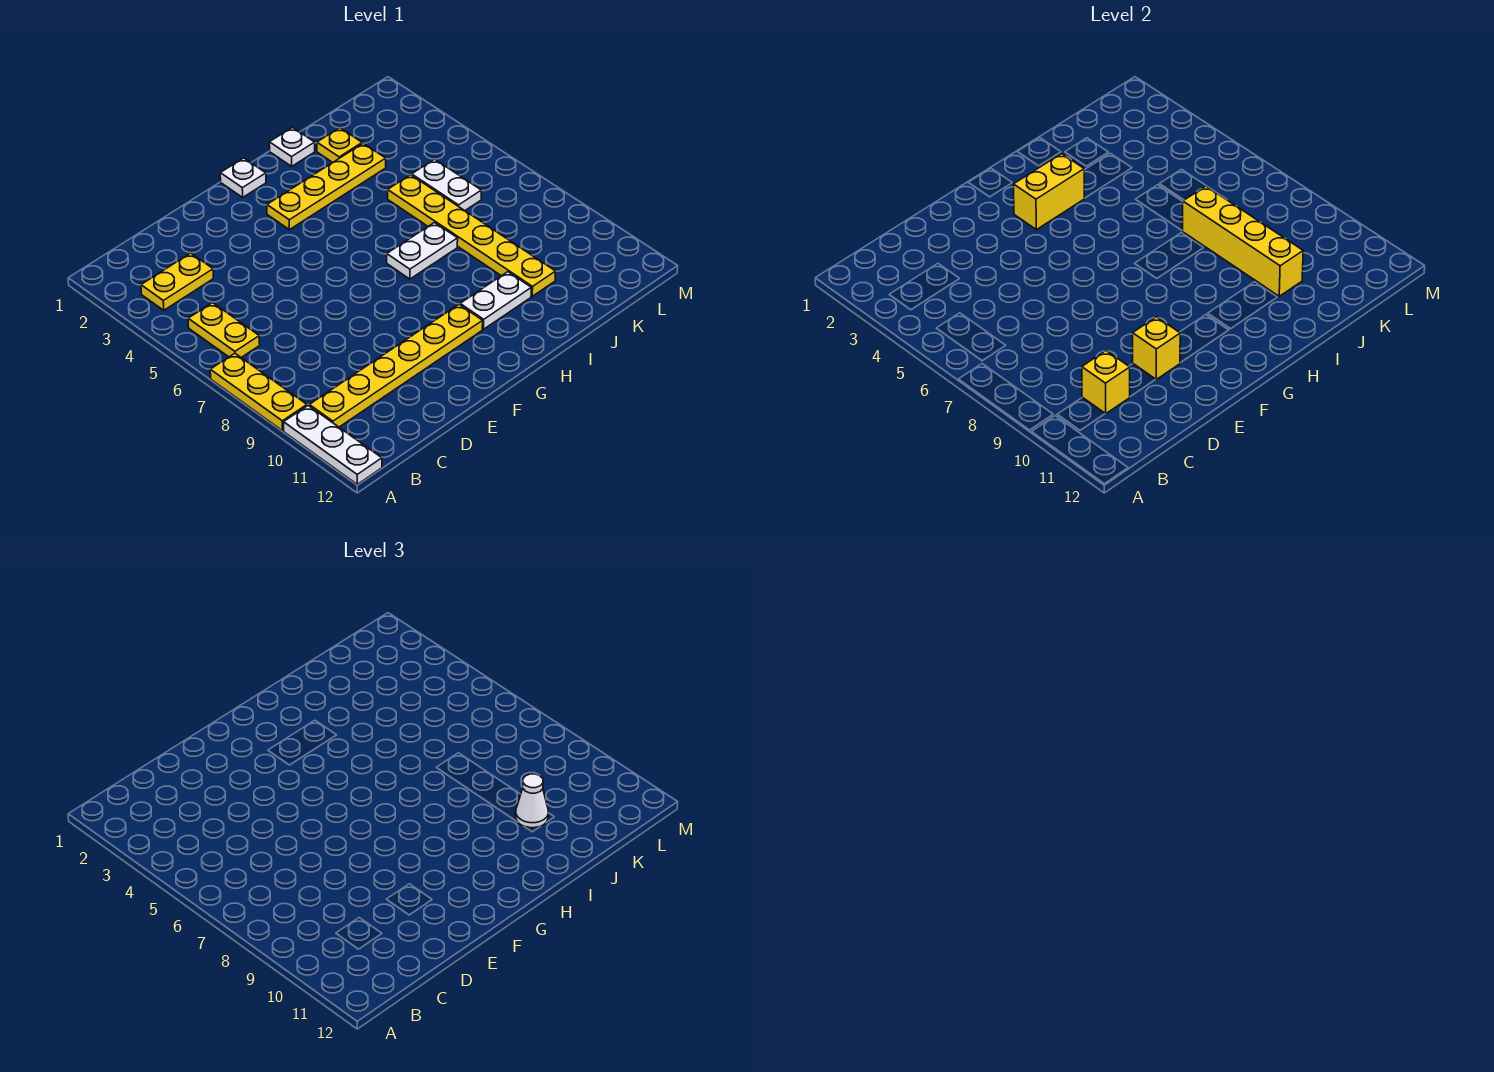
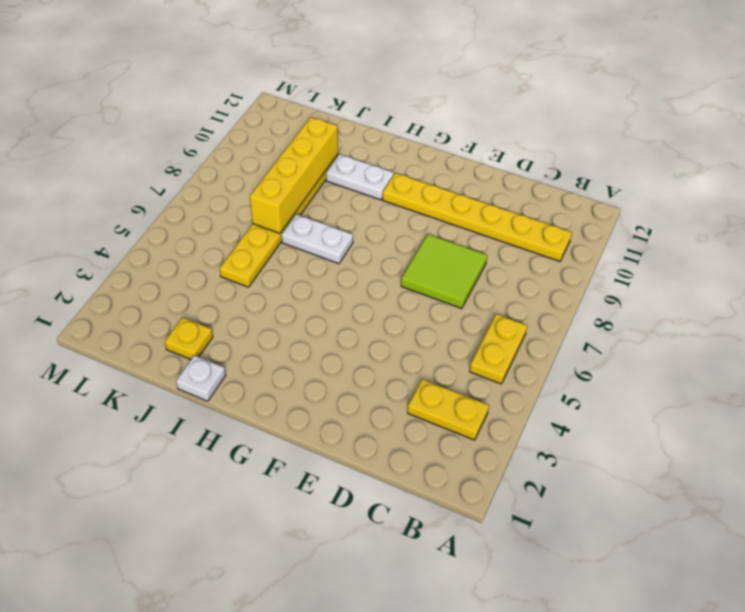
lime tile D7:E8 level 1 -> none
none -> yellow plate A7:A9 level 1
none -> white plate A10:A12 level 1
none -> white plate G1 level 1

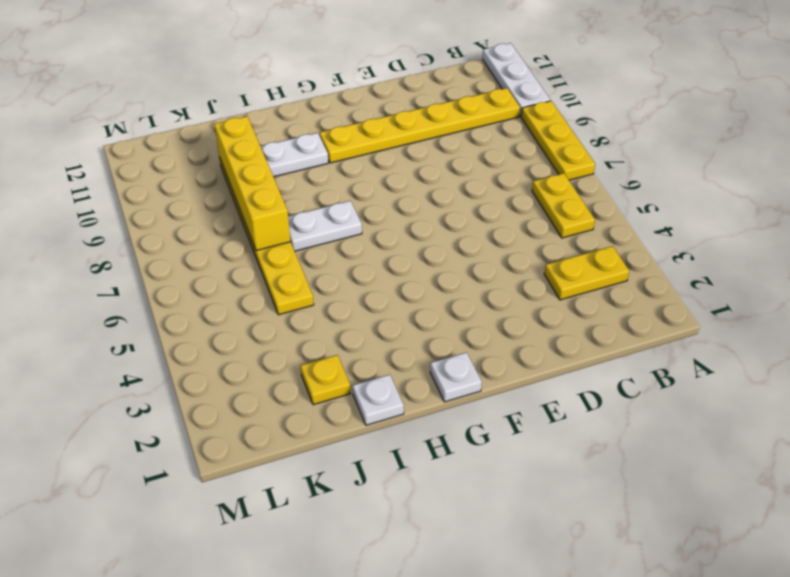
none -> yellow plate G3:J3 level 1
none -> white plate K5:K6 level 1
none -> yellow brick C10 level 2

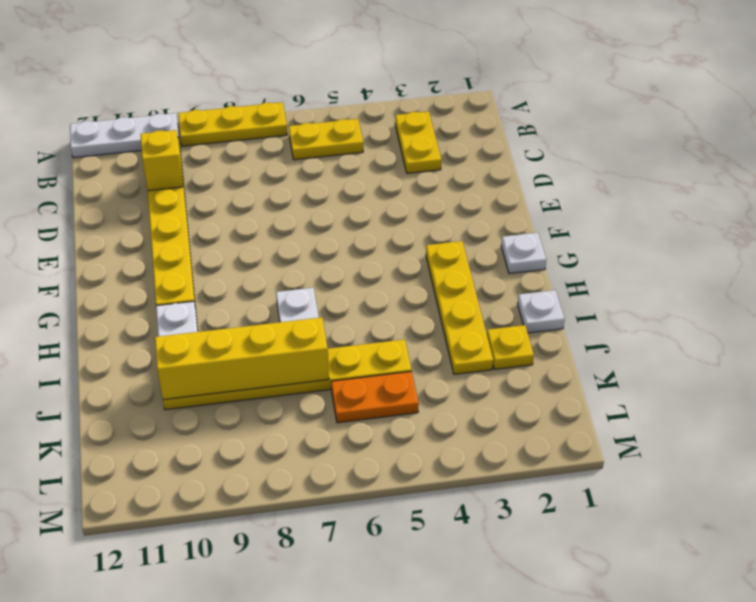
orange plate K5:K6 level 1 -> white plate K5:K6 level 1
none -> yellow brick E10 level 2
none -> yellow brick G3:H3 level 2
none -> white cone J10 level 3

